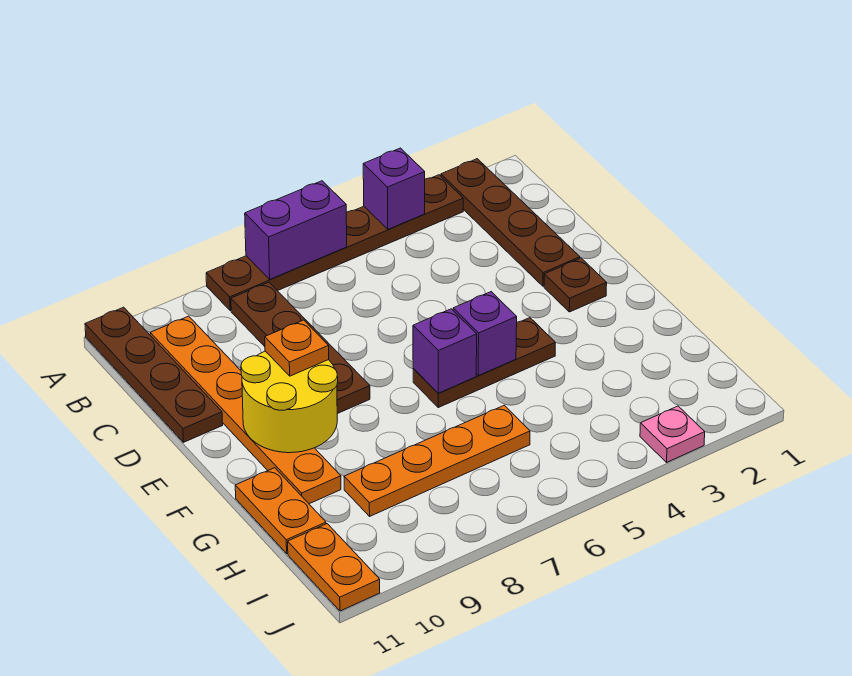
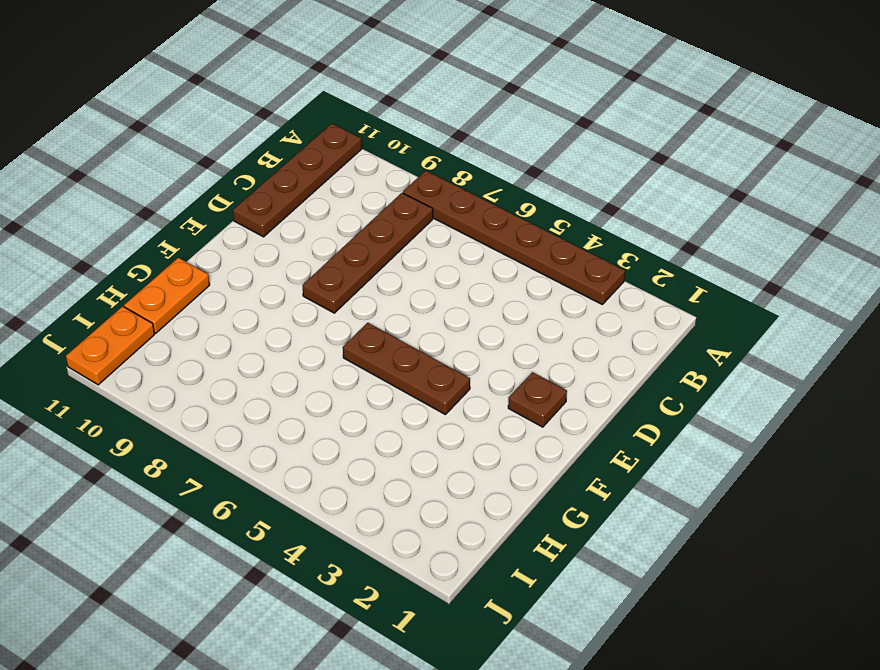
none -> brown plate A2:D2 level 1
none -> orange plate B10:G10 level 1
none -> orange plate H6:H9 level 1

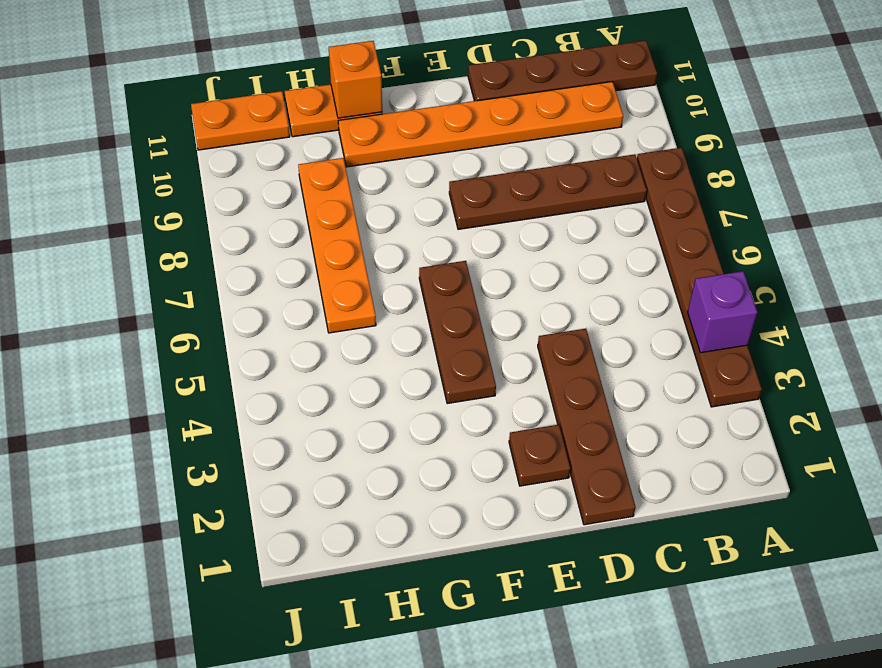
brown plate D1:D4 level 1 -> brown plate A2:D2 level 1
orange brick G11 level 2 -> none
none -> pink plate J3 level 1
none -> purple brick A6:A7 level 2
none -> yellow round brick E9:F10 level 2

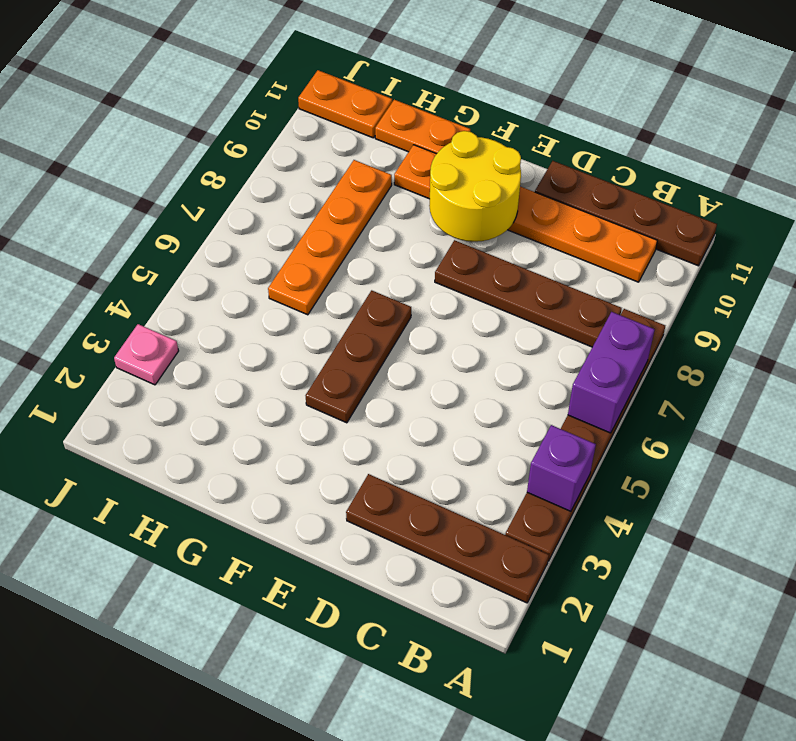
none -> brown plate E2 level 1
none -> purple brick F5 level 2
none -> purple brick F6 level 2

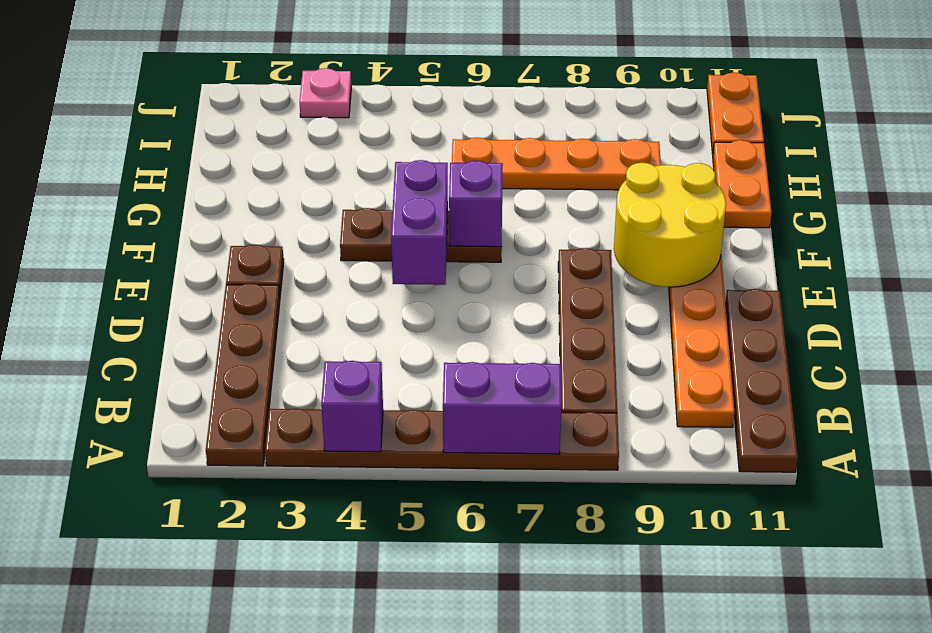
purple brick E5:F5 level 2 -> purple brick F5 level 2
none -> orange plate E9 level 3

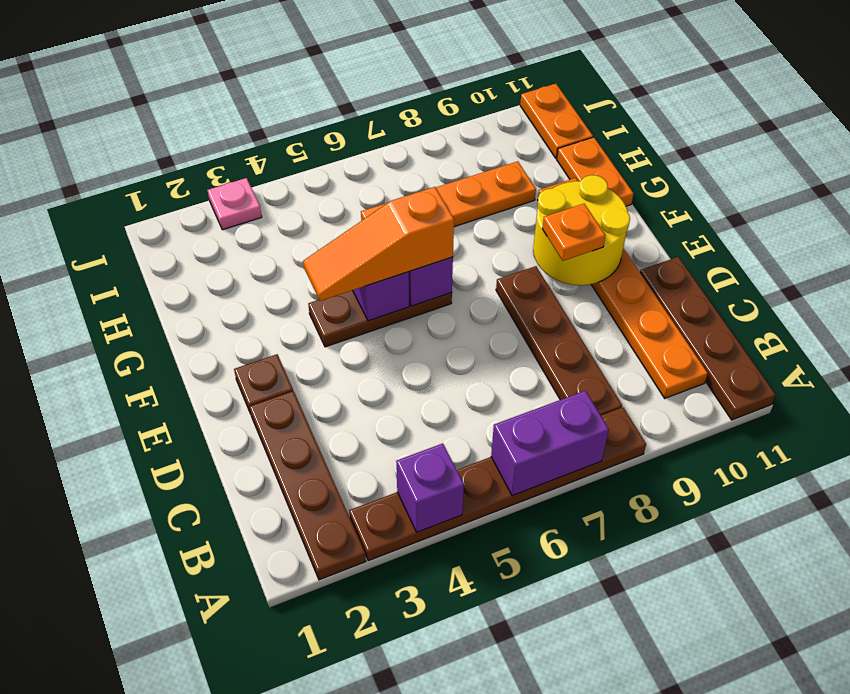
orange slope F4:F6 level 3 top 6 -> none

